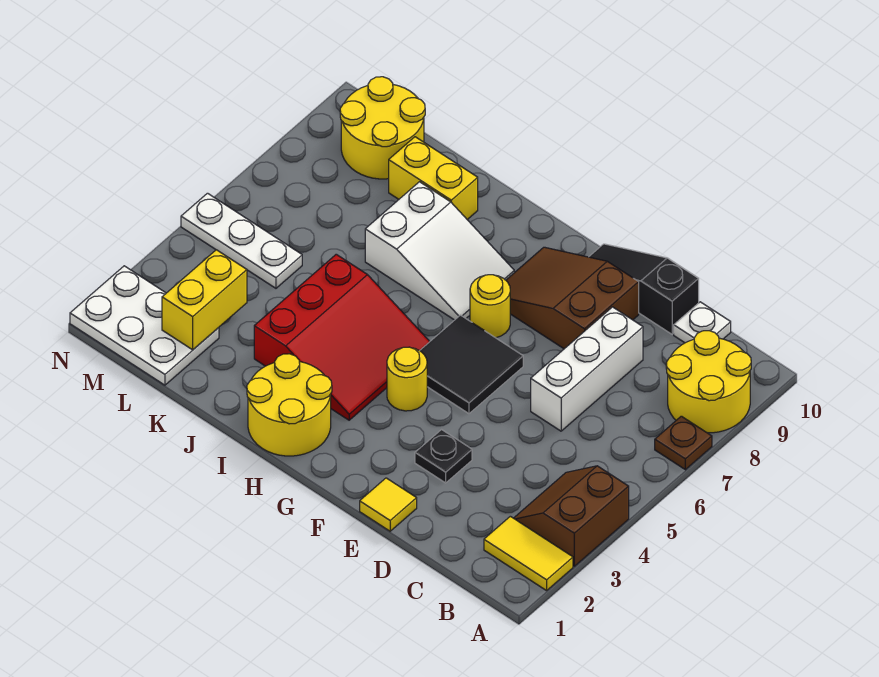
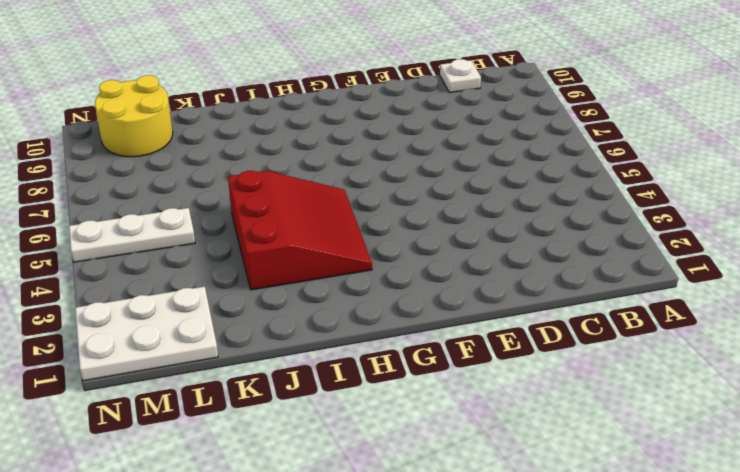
none -> yellow tile A2:B2 level 1
none -> brown slope A3:B4 level 1 top A
none -> brown plate A7 level 1

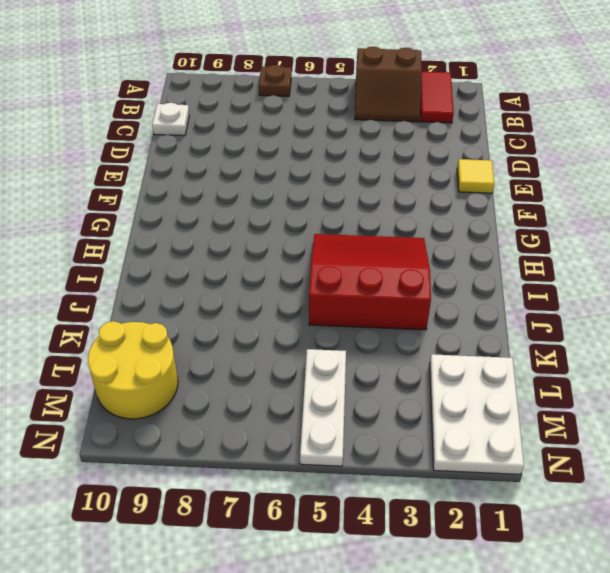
red tile A2:B2 level 1 -> yellow tile A2:B2 level 1
none -> yellow round brick A8:B9 level 1
none -> white brick D6:D8 level 1
none -> black slope D10:F10 level 1 top D

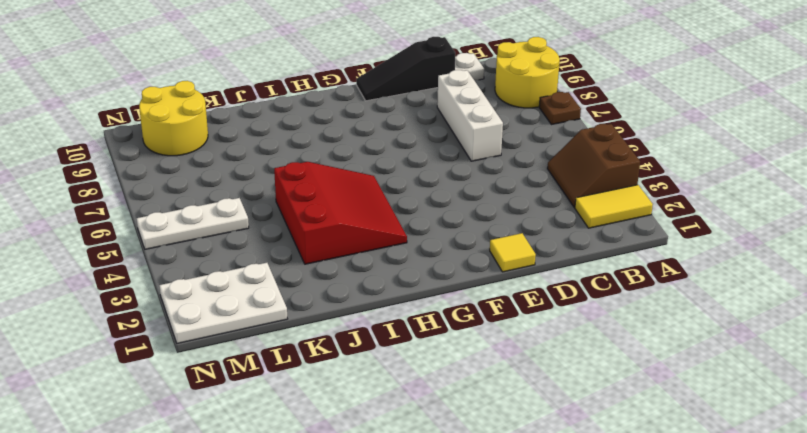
none -> black plate E3 level 1
none -> brown slope E8:G9 level 1 top E
none -> black tile F5:G6 level 1

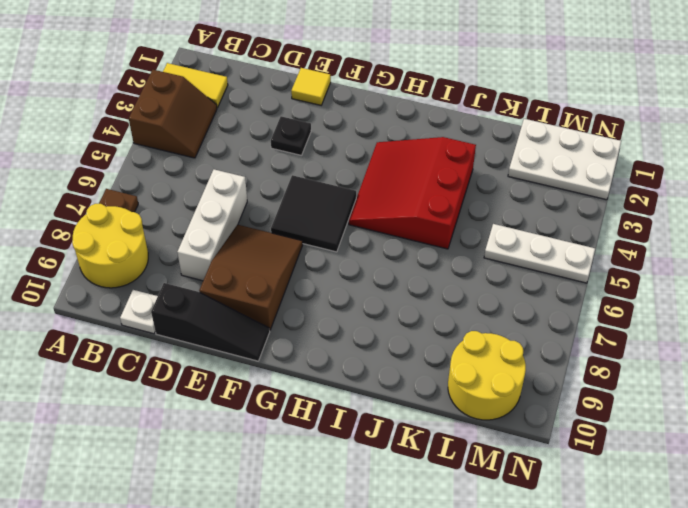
brown slope E7:F9 level 1 top 9 -> brown slope E8:G9 level 1 top E
none -> yellow round brick G4 level 1
none -> yellow round brick G7 level 1
none -> yellow round brick H1:I2 level 1

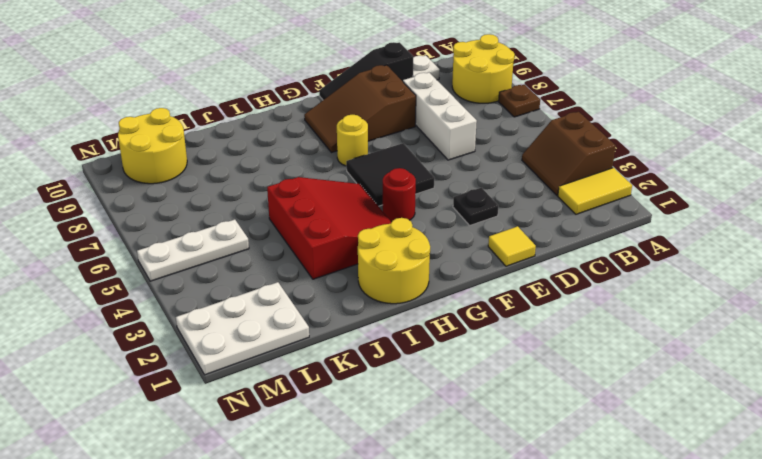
red round brick G4 level 1 -> yellow round brick G4 level 1
none -> white slope H7:J8 level 1 top J
none -> yellow brick J9:K9 level 1
none -> yellow brick L2:L3 level 2

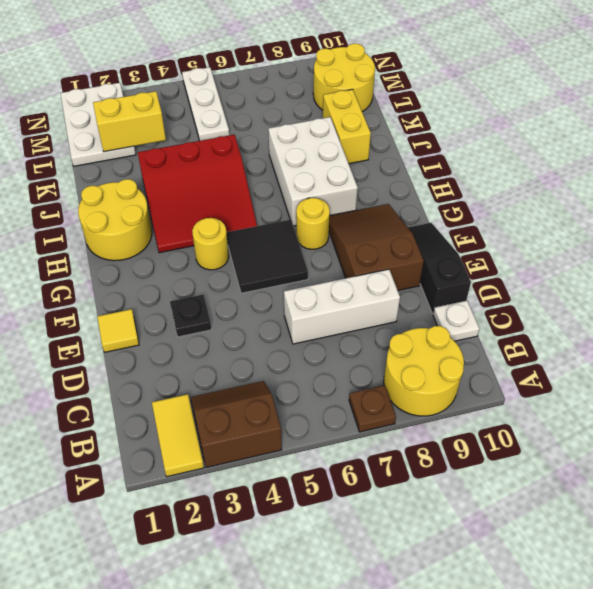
white brick H7:J8 level 1 -> white slope H7:J8 level 1 top J

